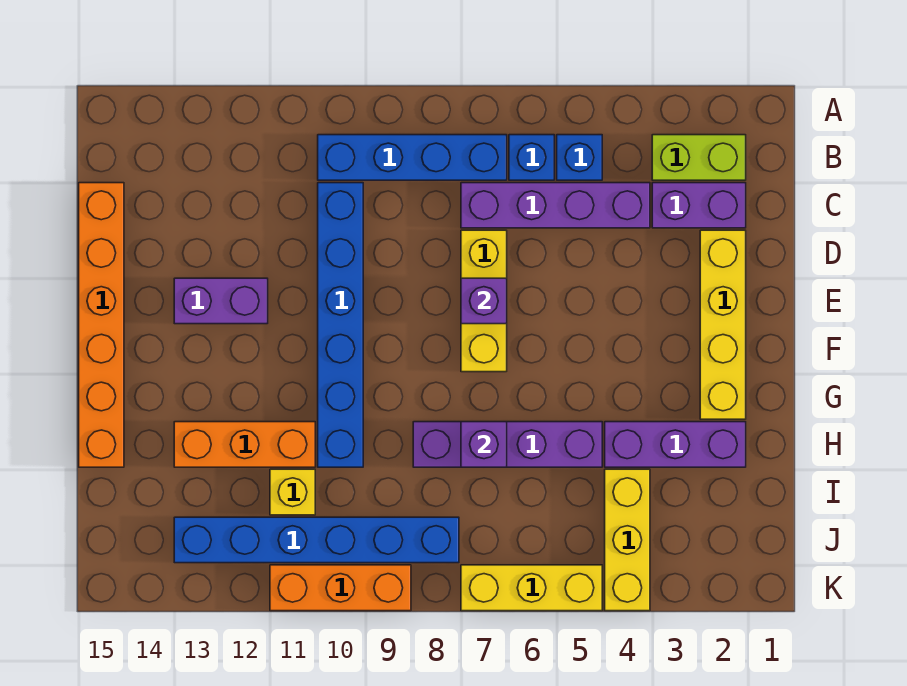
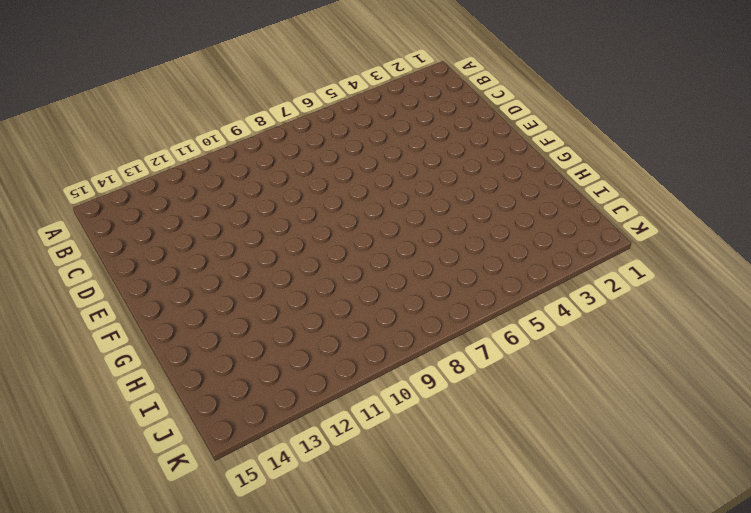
none -> lime brick B2:B3 level 1
none -> blue brick B5 level 1
none -> blue brick B6 level 1

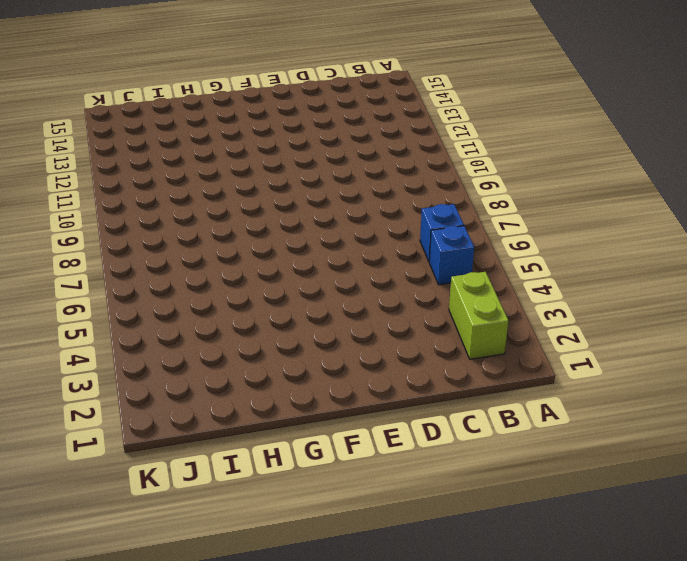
none -> blue brick B7:B10 level 1
none -> purple brick C2:C3 level 1
none -> purple brick C4:C7 level 1

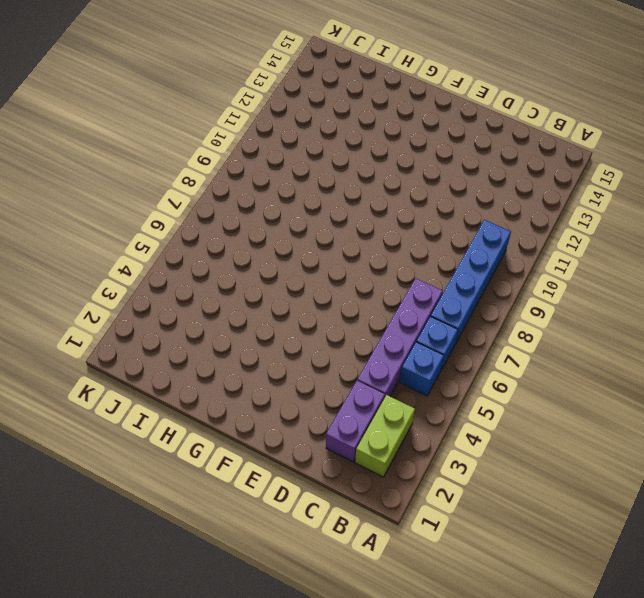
none -> blue brick C10:H10 level 1
none -> orange brick C15:H15 level 1
none -> yellow brick D2:G2 level 1

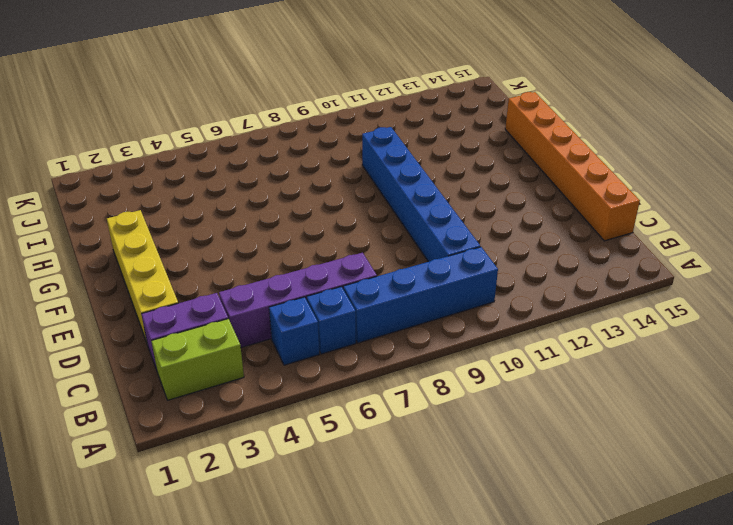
none -> yellow brick D7:F7 level 1
none -> purple brick E12:E13 level 1
none -> purple brick H2:H4 level 1

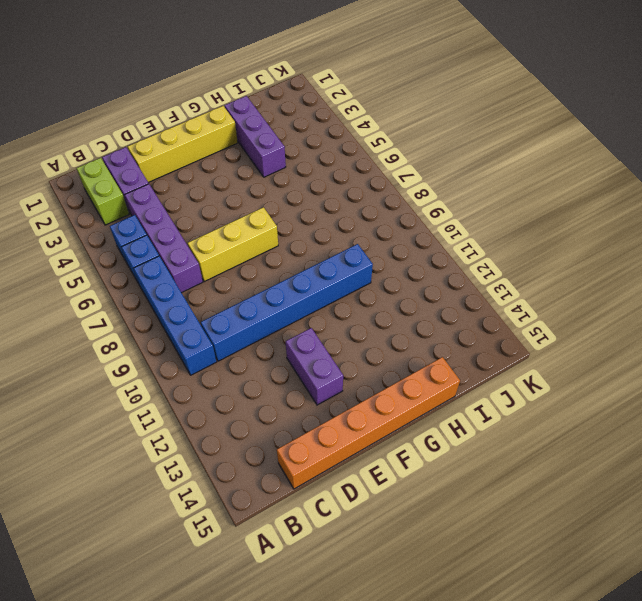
none -> purple brick H5:H8 level 1
none -> orange brick H11:H13 level 1
none -> yellow brick I4:K4 level 1

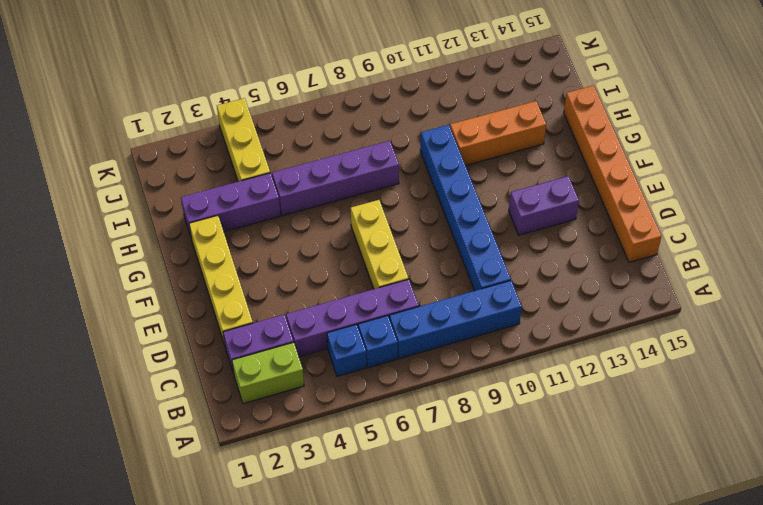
none -> yellow brick I11 level 1
none -> blue brick J8:J13 level 1
none -> yellow brick K5:K7 level 1

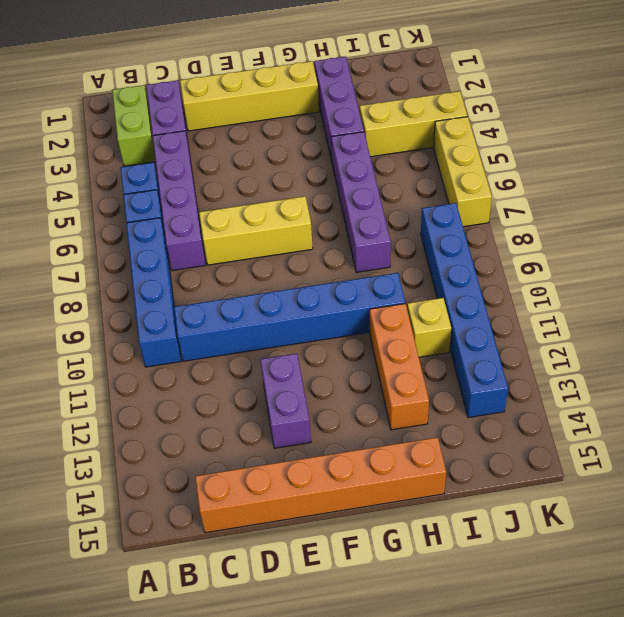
none -> orange brick K9:K11 level 1
none -> purple brick E7 level 2
none -> purple brick H7 level 2

